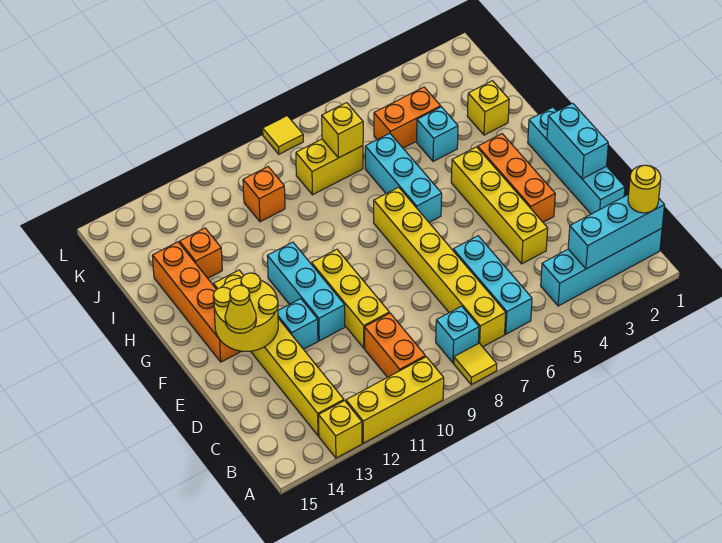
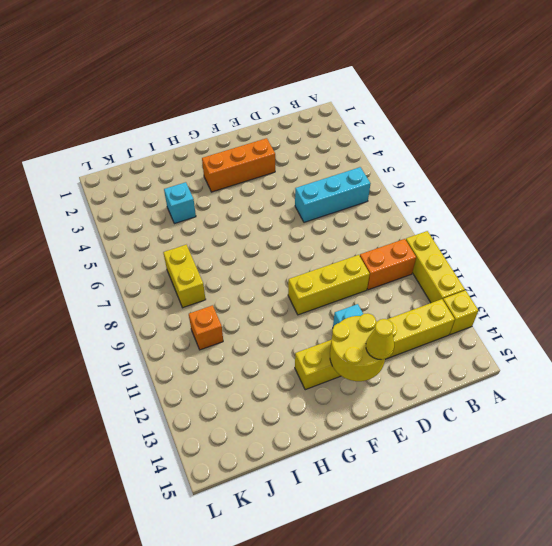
none -> yellow tile A8 level 1
none -> cyan brick B1:B4 level 1
none -> yellow brick B7:G7 level 1
none -> cyan brick B8 level 1

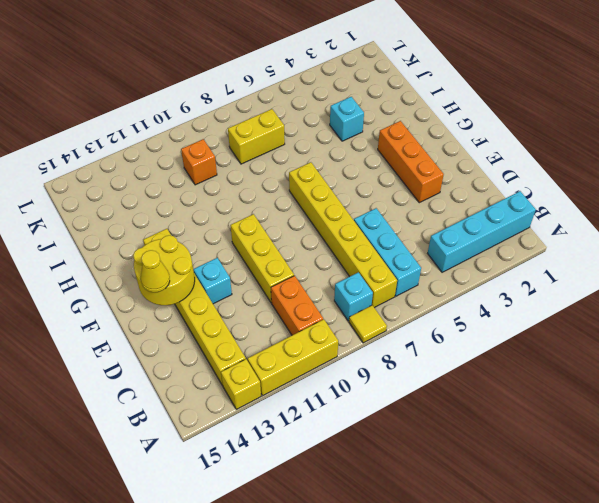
none -> cyan brick D1:G1 level 1
none -> yellow brick D4:G4 level 1
none -> cyan brick E11:G11 level 1
none -> orange brick F14:I14 level 1

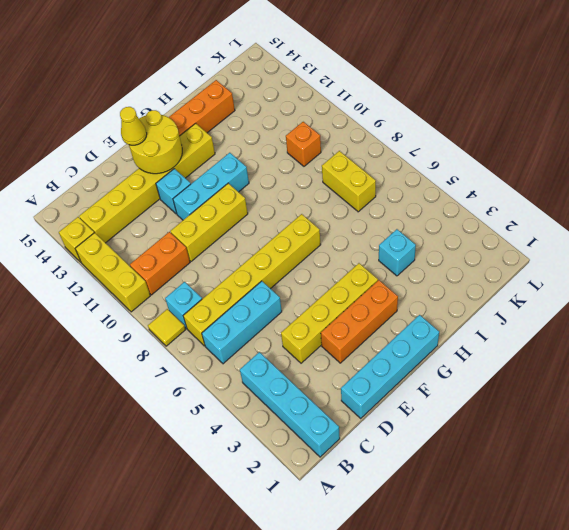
none -> cyan brick G6:I6 level 1
none -> yellow brick I2 level 1
none -> orange brick I13 level 1
none -> orange brick J4:J5 level 1

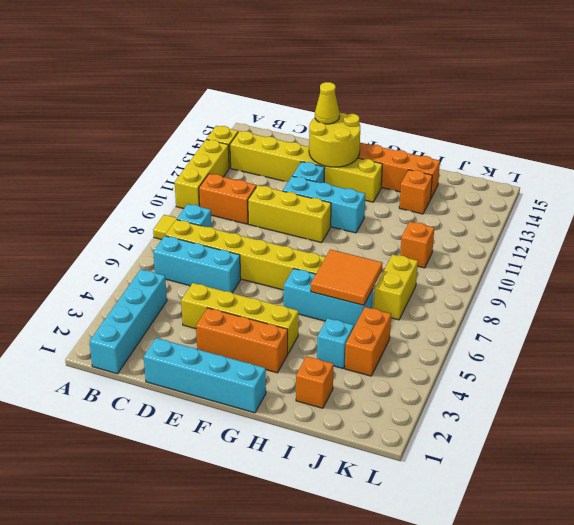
orange tile H6:I7 level 2 -> none
orange brick I2 level 1 -> yellow brick I2 level 1
none -> yellow tile L8 level 1
none -> cyan brick B1:B3 level 2
none -> cyan brick E1:F1 level 2
none -> yellow brick J7 level 2

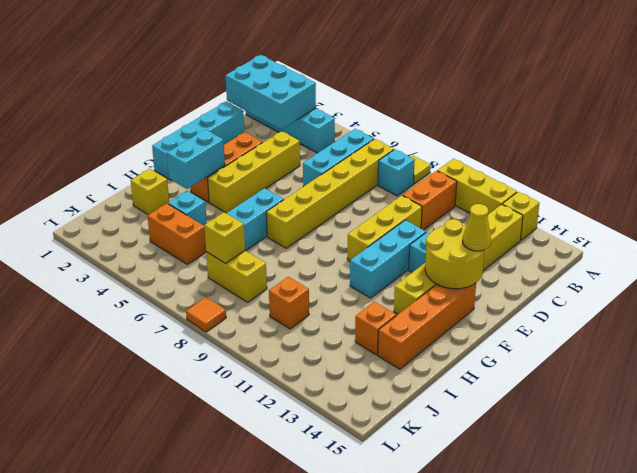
cyan brick B1:C3 level 2 -> cyan brick B1:B3 level 2
cyan brick G3:H3 level 2 -> cyan brick E1:F1 level 2
orange tile L8 level 1 -> yellow tile L8 level 1
none -> yellow round brick B1 level 3

